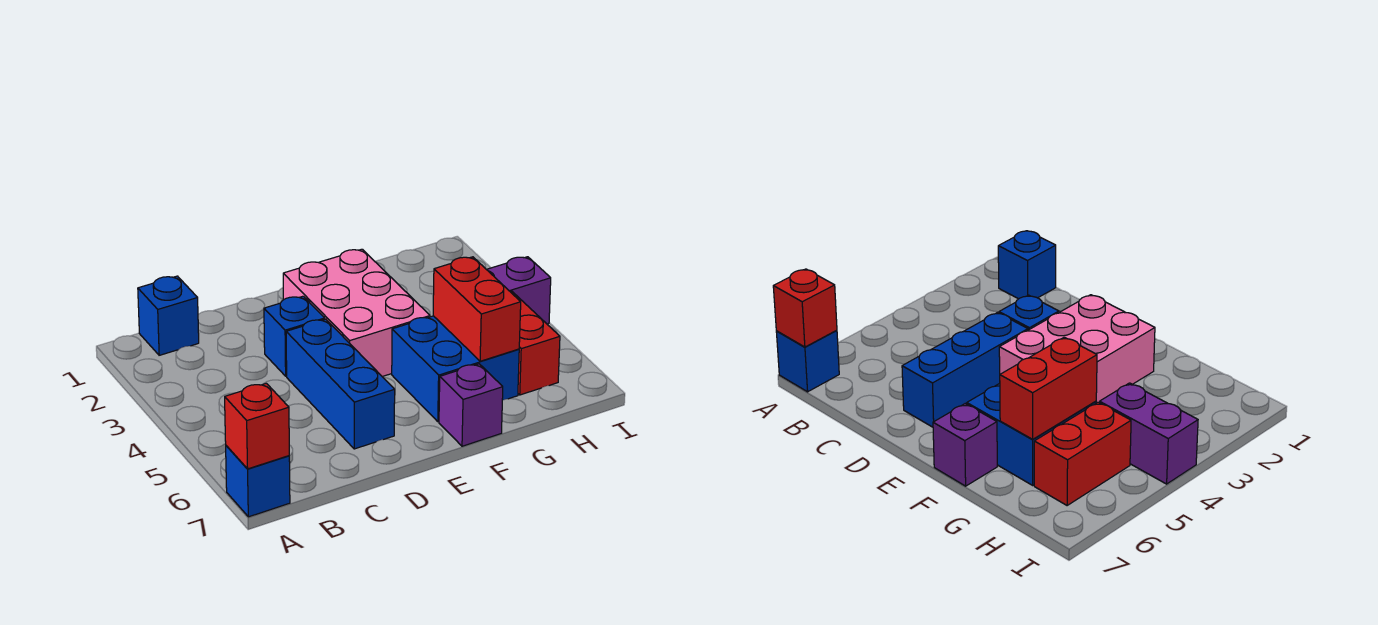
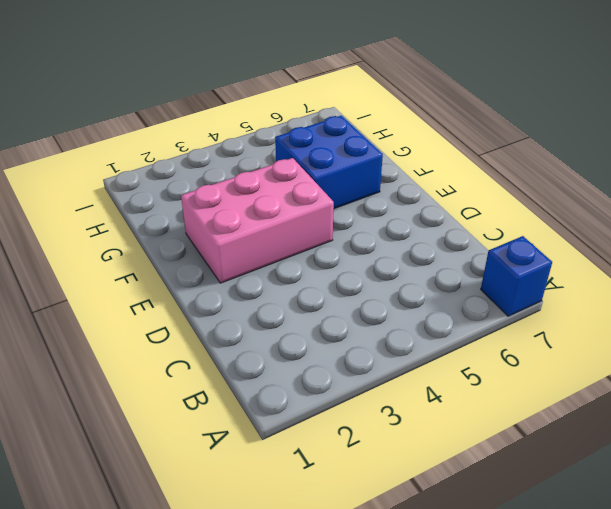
none -> blue brick B1 level 1
none -> blue brick D3 level 1

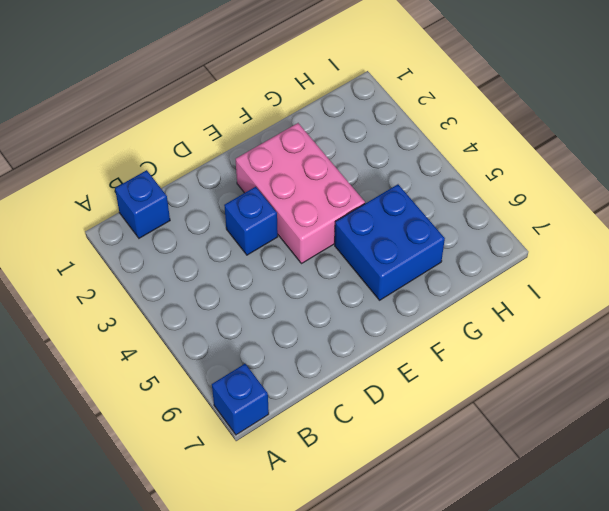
none -> blue brick D4:D6 level 1
none -> purple brick F7 level 1

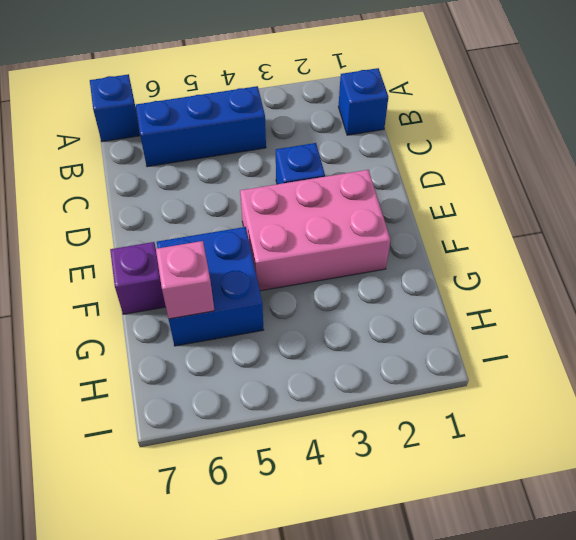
blue brick B4:B6 level 1 -> blue brick D4:D6 level 1
pink brick G6 level 2 -> red brick G5:G6 level 2
none -> purple brick H4:I4 level 1
none -> red brick H5:H6 level 1

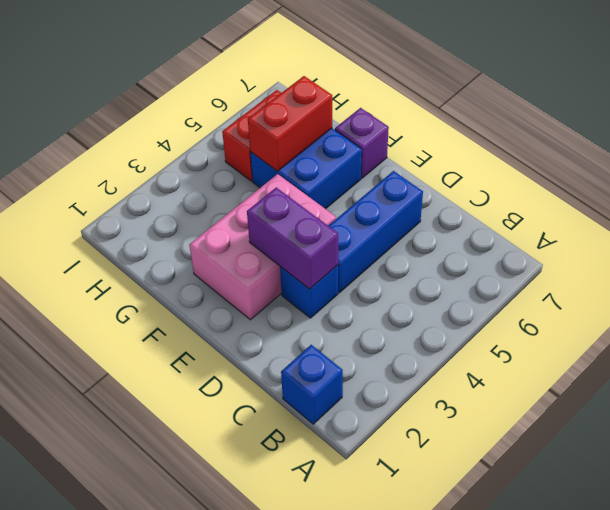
purple brick D3:E3 level 2 -> purple brick H4:I4 level 1
none -> blue brick A7 level 1
none -> red brick A7 level 2

